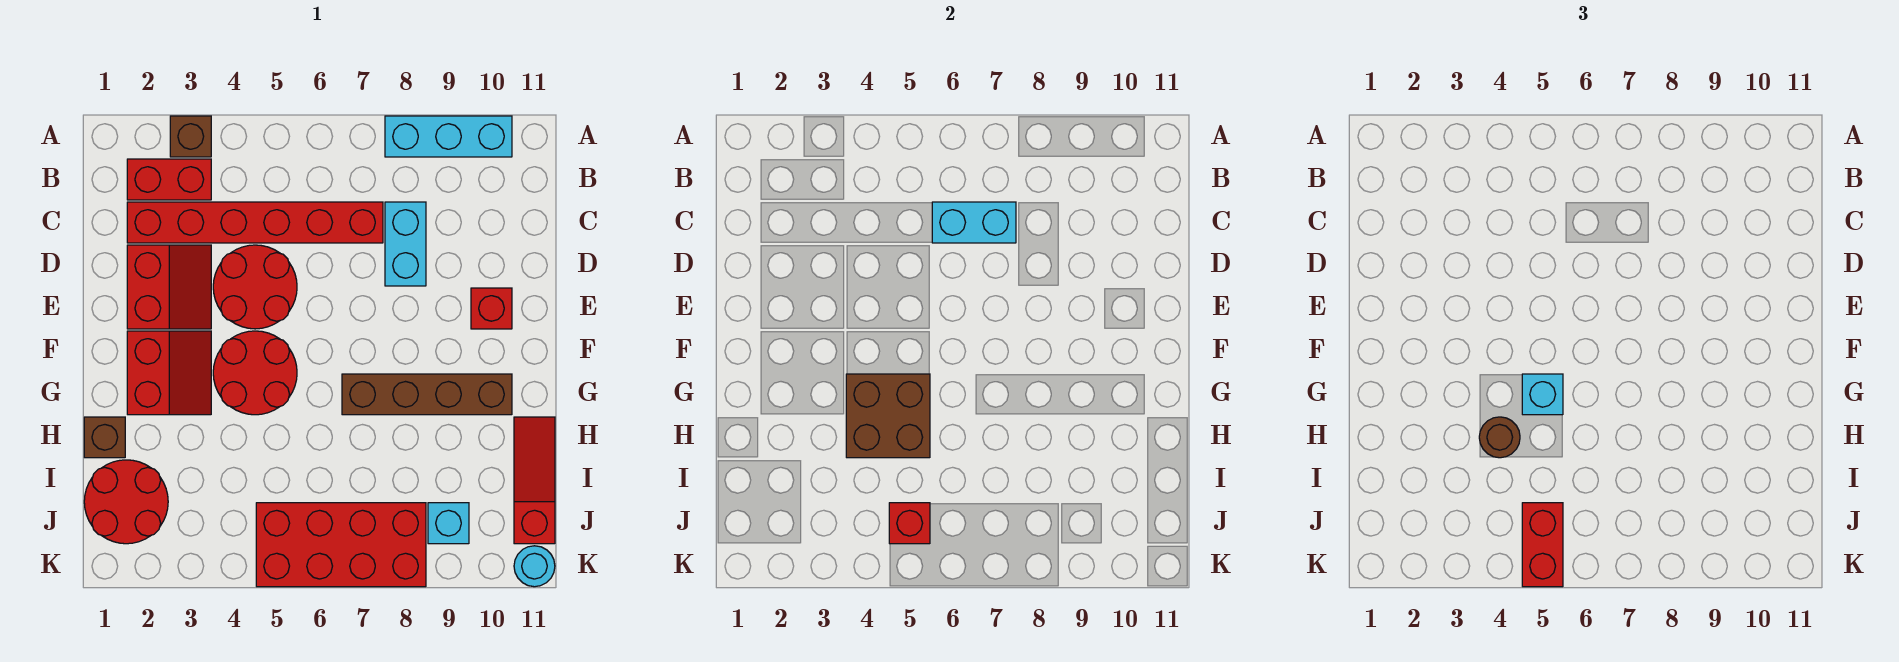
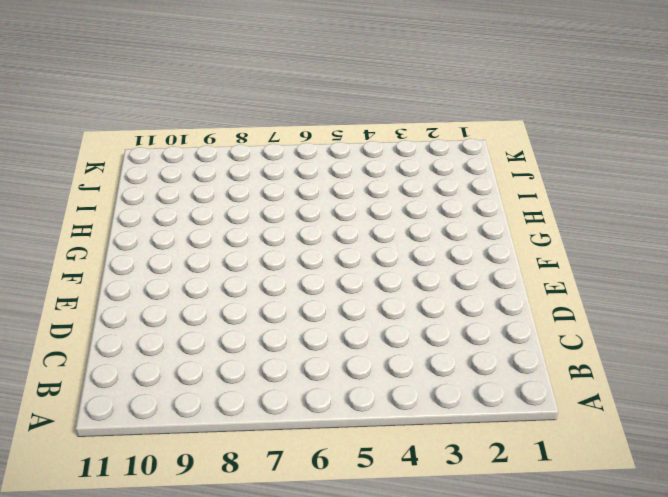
none -> brown brick A3 level 1
none -> cyan brick A8:A10 level 1
none -> red brick B2:B3 level 1

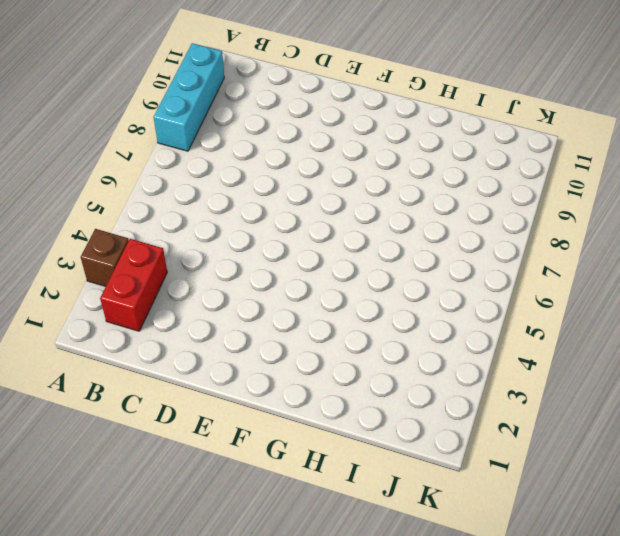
none -> red brick C2:C7 level 1
none -> cyan brick C8:D8 level 1
none -> red slope D2:E3 level 1 top 2

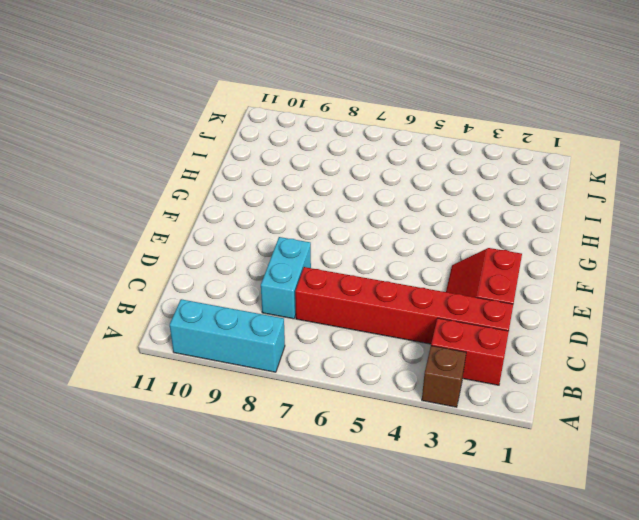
none -> red round brick D4:E5 level 1
none -> red brick E10 level 1
none -> red slope F2:G3 level 1 top 2

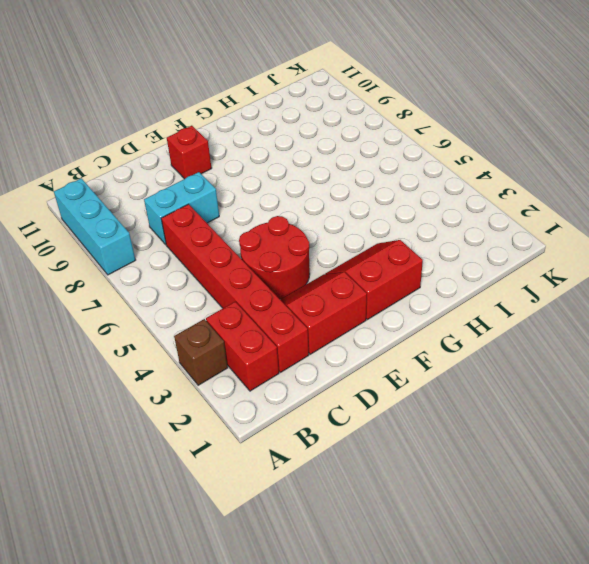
none -> red round brick F4:G5 level 1
none -> brown brick G7:G10 level 1
none -> brown brick H1 level 1

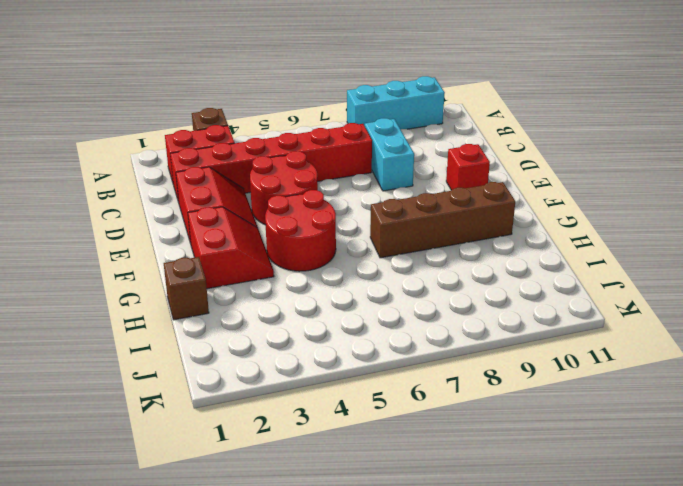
none -> red slope H11:J11 level 1 top J
none -> red round brick I1:J2 level 1
none -> red brick J5:K8 level 1

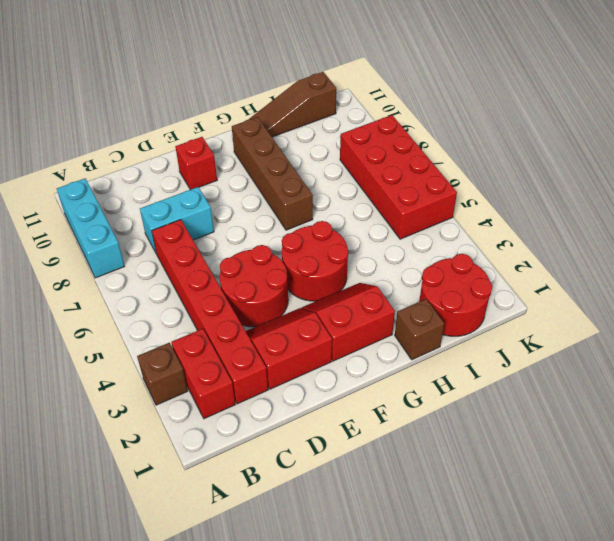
brown slope H11:J11 level 1 top J -> red slope H11:J11 level 1 top J
none -> cyan brick J9 level 1
none -> cyan round brick K11 level 1
none -> cyan brick C6:C7 level 2

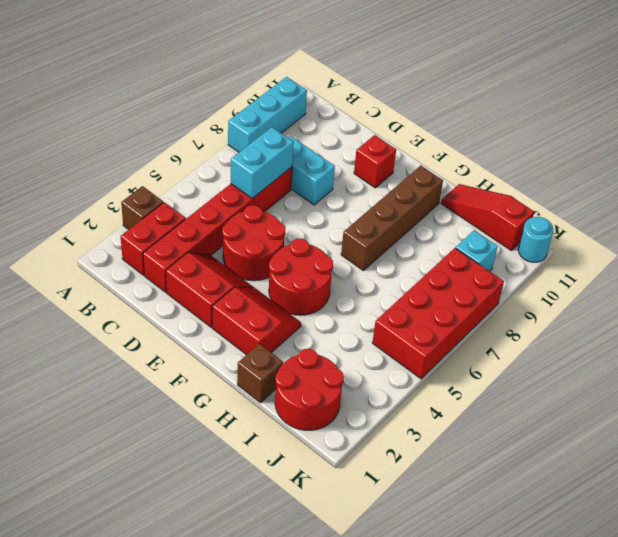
none -> brown brick G4:H5 level 2
none -> red brick J5 level 2
none -> cyan brick G5 level 3

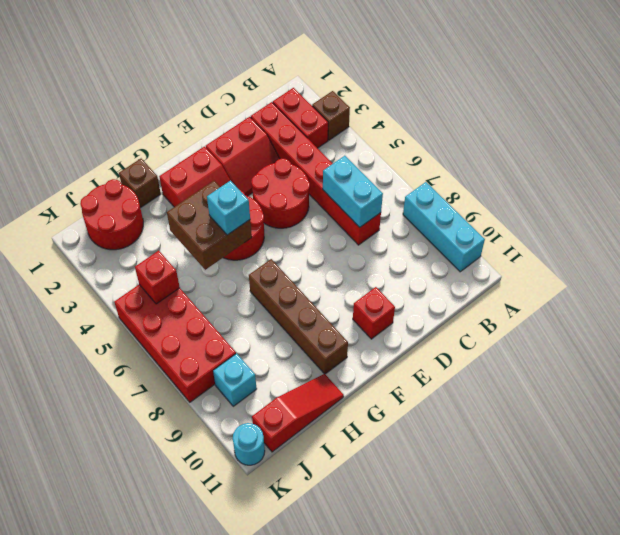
none -> cyan brick C8:D8 level 1
none -> brown round brick H4 level 3
none -> red brick J5:K5 level 3

